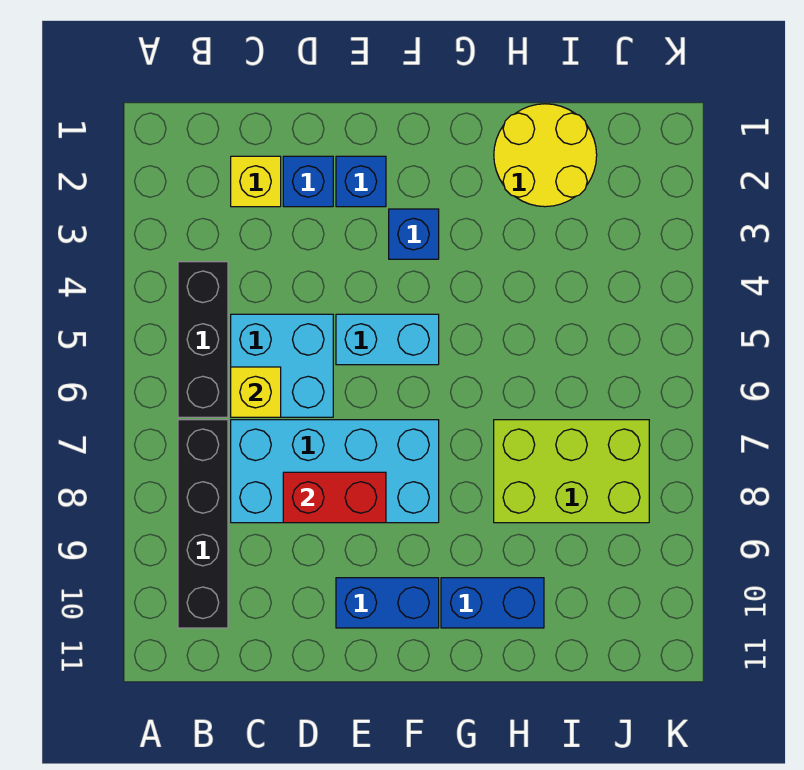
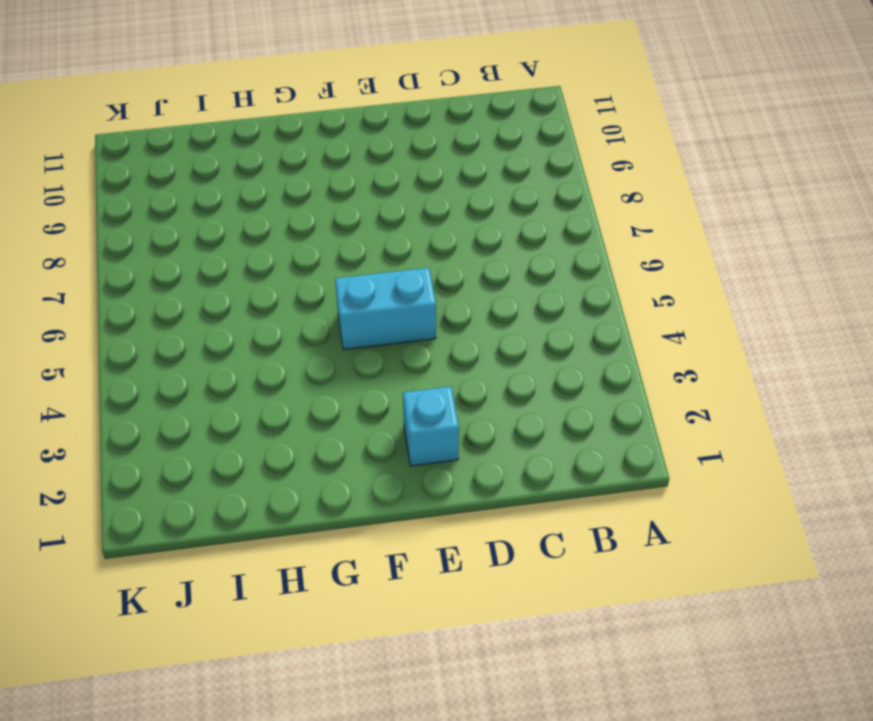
cyan brick E2 level 1 -> blue brick E2 level 1
none -> black brick B4:B6 level 1
none -> black brick B7:B10 level 1
none -> yellow brick C2 level 1

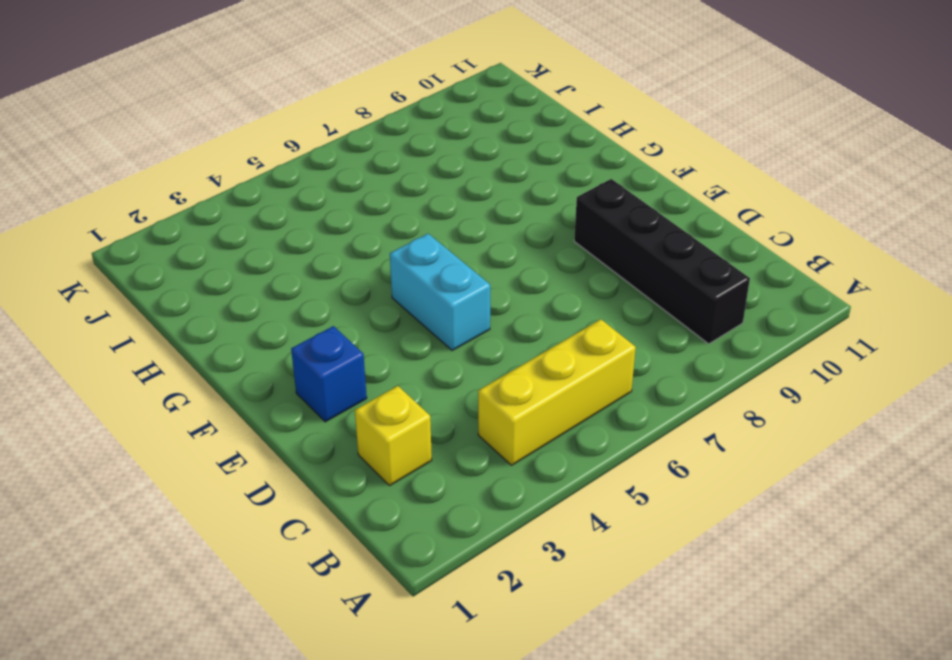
yellow brick B4:B6 level 1 -> black brick B4:B6 level 1
black brick B9:E9 level 1 -> black brick B7:B10 level 1
none -> cyan brick C5:D6 level 1
none -> cyan brick C7:F8 level 1
none -> blue brick D2 level 1

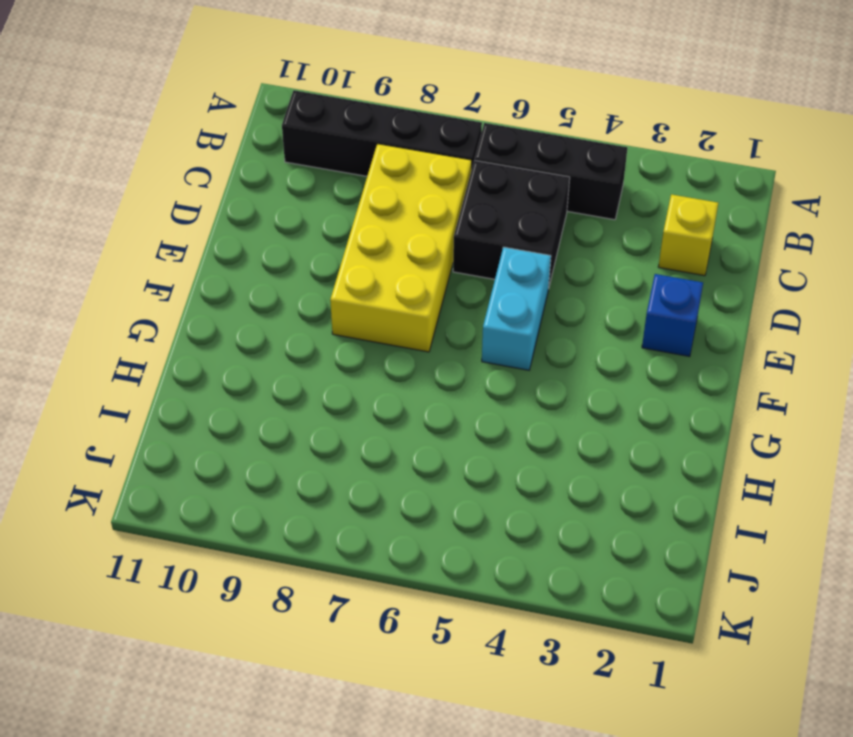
black brick C5:D6 level 1 -> cyan brick C5:D6 level 1
yellow brick C7:F8 level 1 -> cyan brick C7:F8 level 1
none -> blue brick D2 level 1
none -> blue brick E10:F10 level 1
none -> blue brick F3 level 1

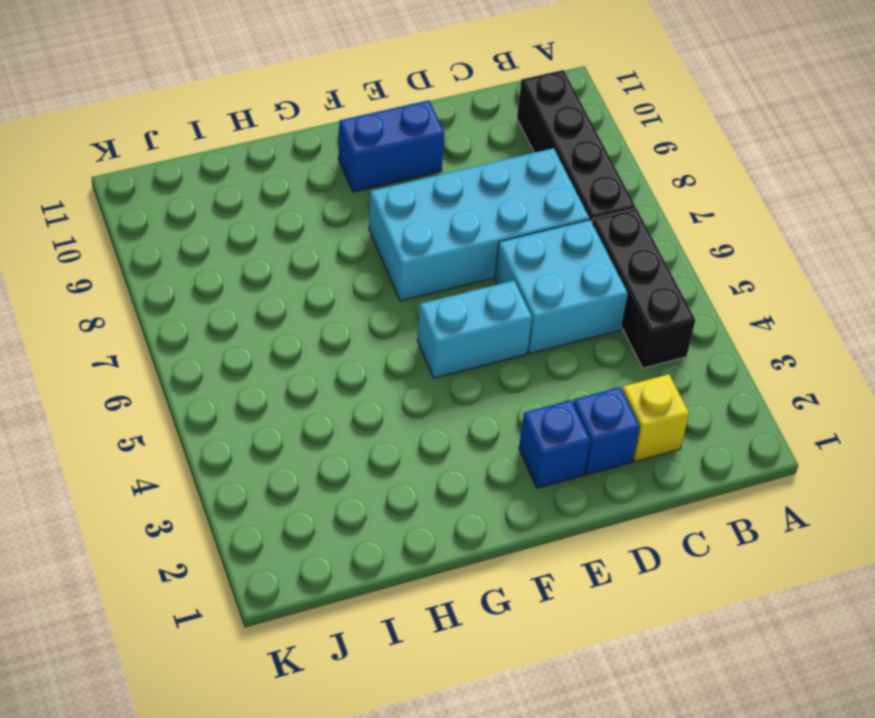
none -> blue brick F3 level 1
none -> blue brick G10:H10 level 1
none -> yellow round brick H1:I2 level 1

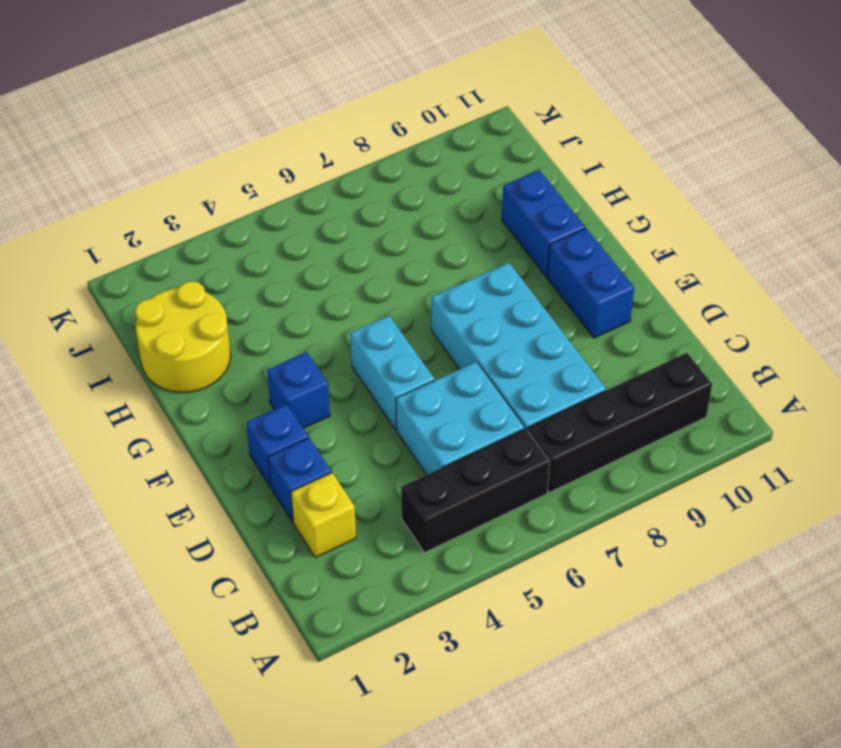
none -> lime brick H7:J8 level 1
none -> yellow brick C6 level 2
none -> red brick D8:E8 level 2

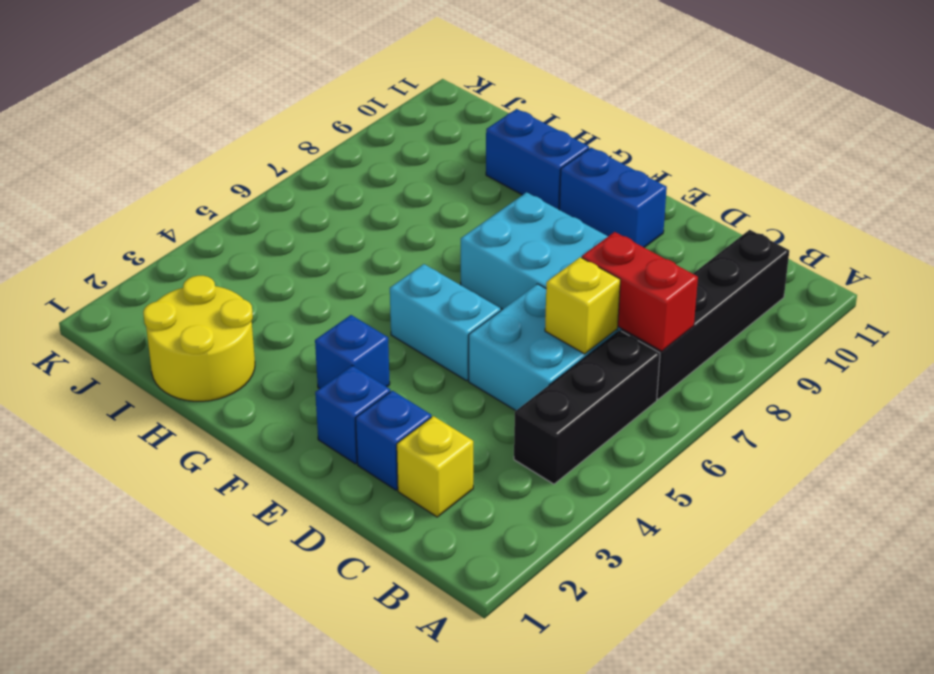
red brick B7:C7 level 2 -> red brick D8:E8 level 2
none -> lime brick H7:J8 level 1

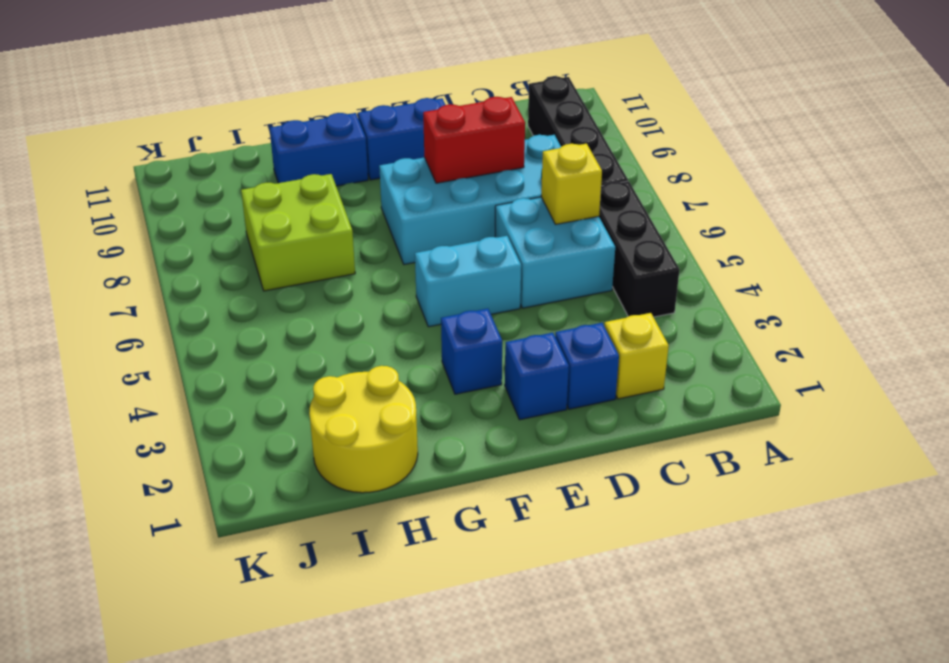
lime brick H7:I8 level 1 -> lime brick H7:J8 level 1

